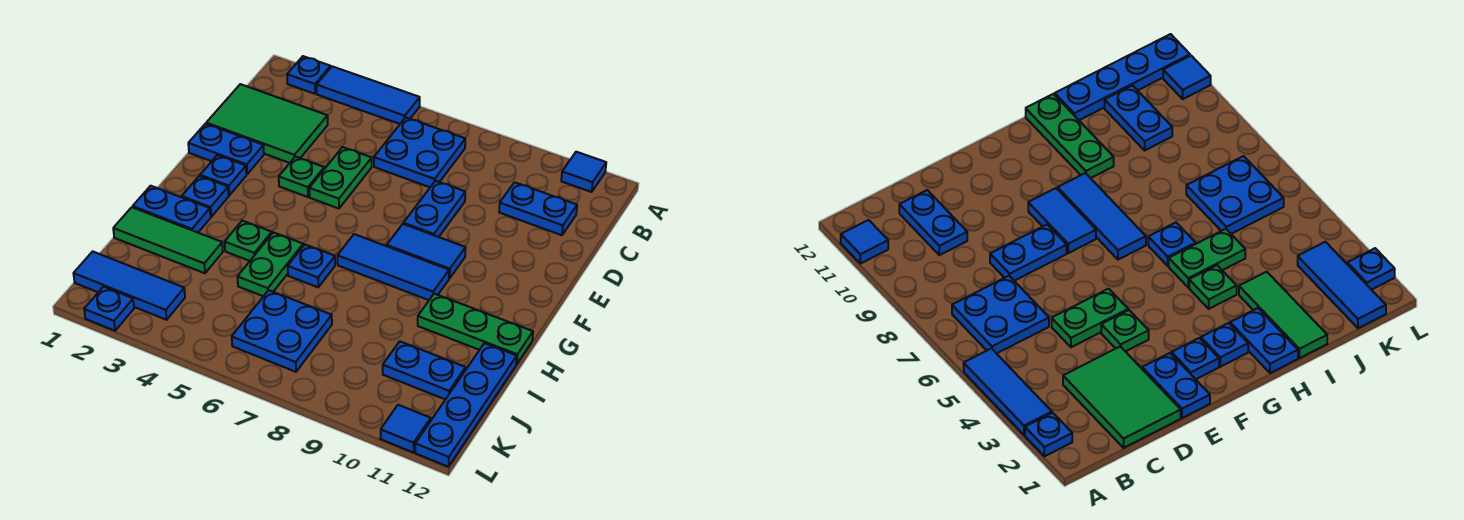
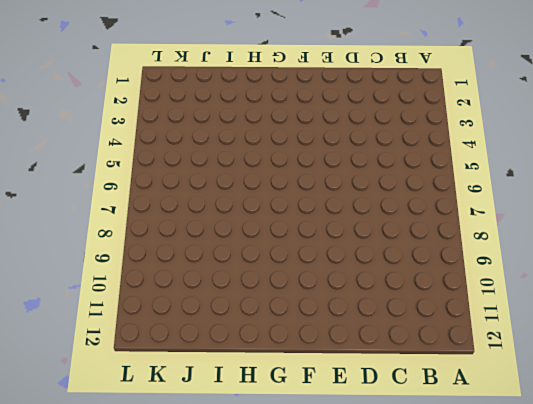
none -> blue plate A2 level 1
none -> blue tile A3:A5 level 1
none -> blue tile A11 level 1

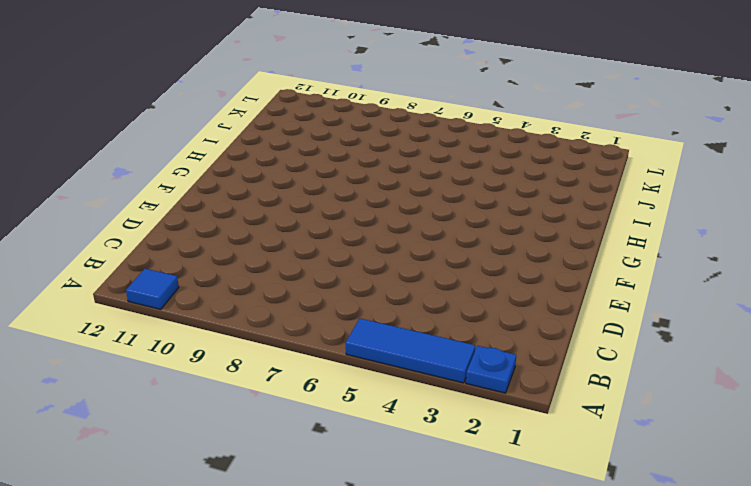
none -> blue plate B6:C7 level 1
none -> green tile C1:D3 level 1
none -> blue plate C10:C11 level 1

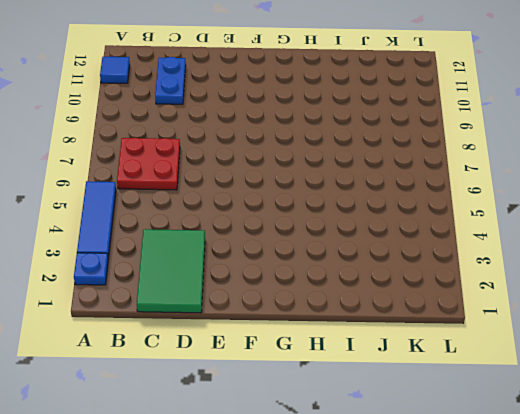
red plate B6:C7 level 1 -> blue plate B6:C7 level 1
none -> green plate D5:E5 level 1
none -> blue plate D8:E8 level 1
none -> blue plate E1:E2 level 1

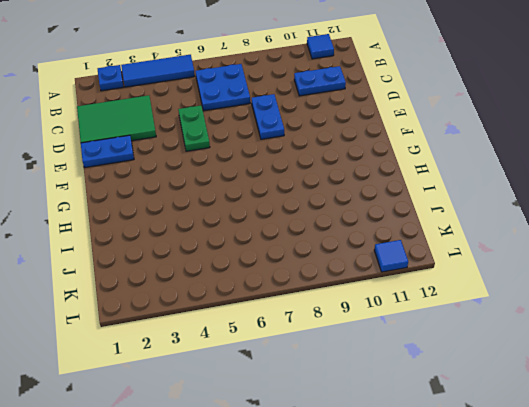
none -> green plate E4 level 1
none -> blue plate F2 level 1
none -> blue tile F8:F9 level 1

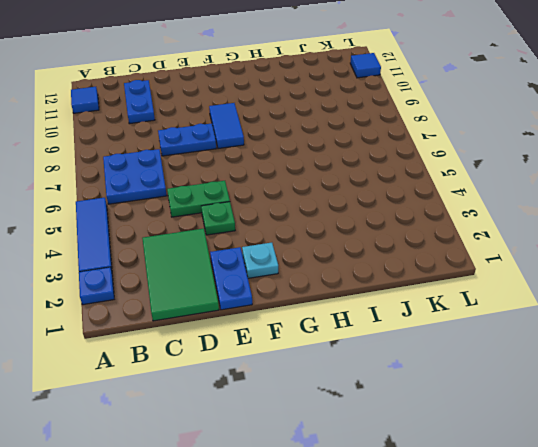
cyan plate F2 level 1 -> blue plate F2 level 1
none -> blue plate G2 level 1
none -> blue tile G7:G9 level 1
none -> blue plate H1:H2 level 1

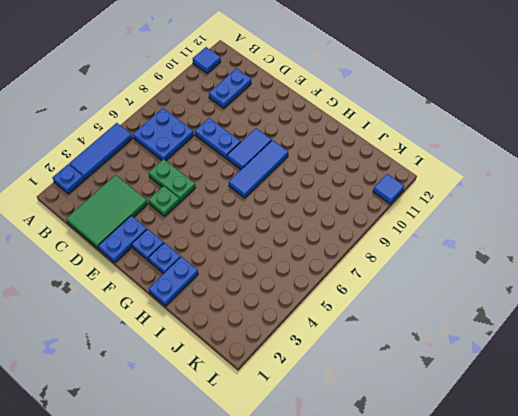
none -> green plate H4 level 1
none -> green plate H5:I5 level 1
none -> blue plate H6 level 1

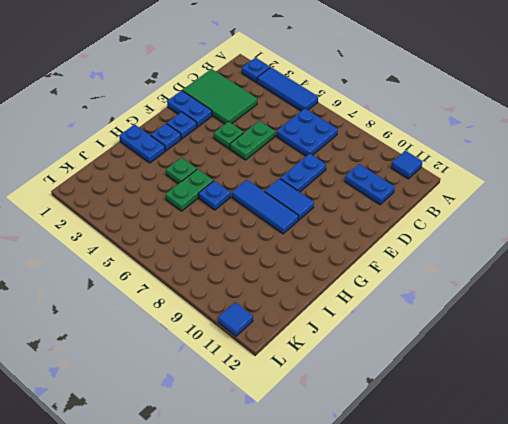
none -> green plate H10:H12 level 1
none -> green tile I1:I3 level 1
none -> blue plate I12:L12 level 1

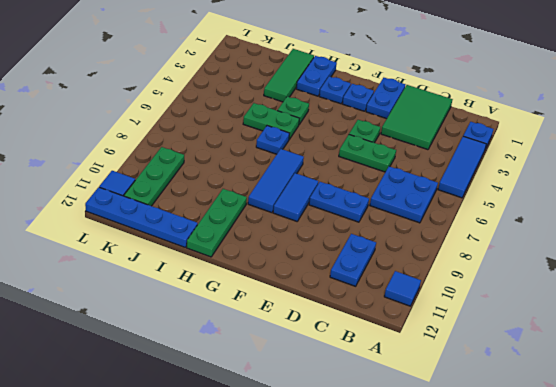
green plate K9:K11 level 1 -> none
none -> blue plate J6:K7 level 1
none -> blue plate J10:J11 level 1
none -> blue tile K1:K3 level 1

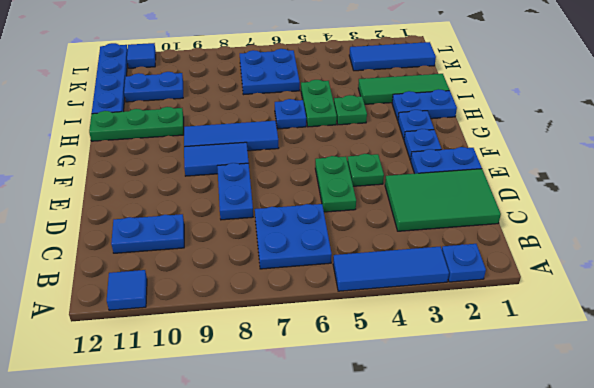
none -> blue plate L2 level 1

